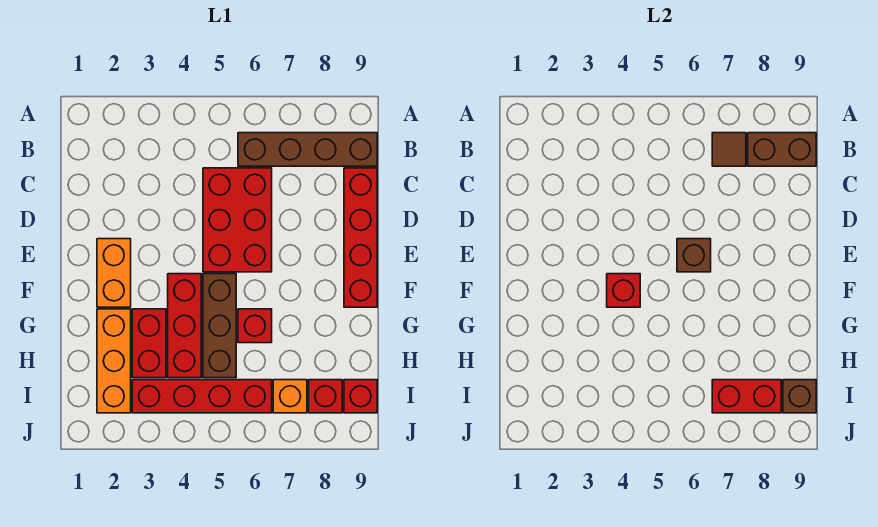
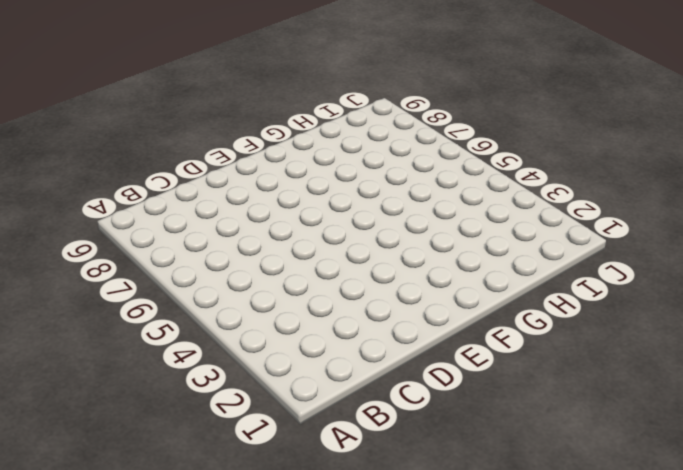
none -> brown brick B6:B9 level 1
none -> red brick C5:E6 level 1
none -> red brick C9:F9 level 1

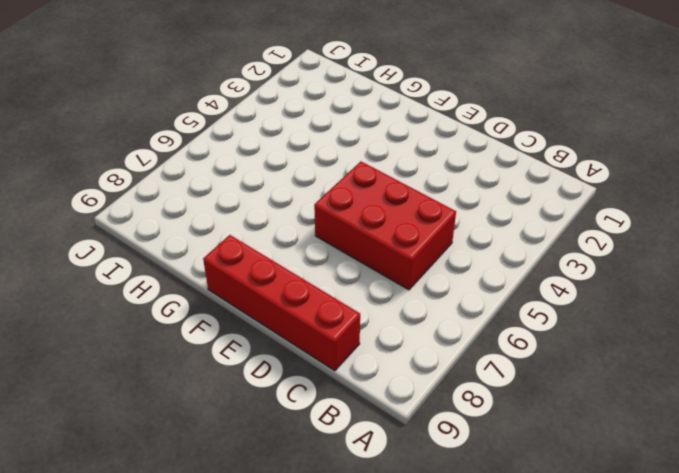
none -> brown brick B6:B9 level 1
none -> orange brick E2:F2 level 1
none -> red brick F4:H4 level 1

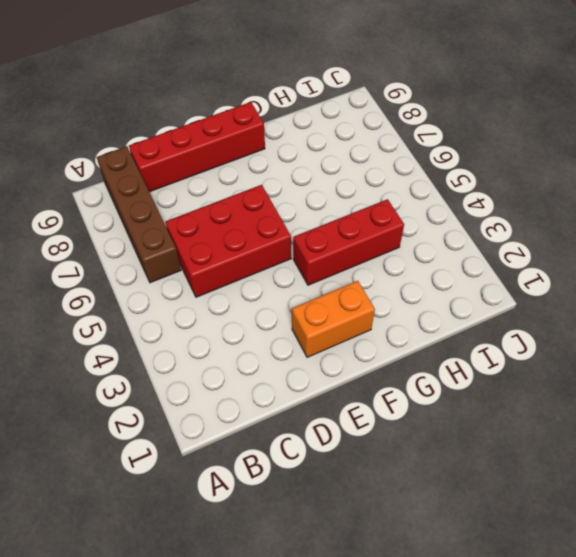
none -> brown brick F5:H5 level 1
none -> orange brick G2:I2 level 1
none -> red brick G3:H3 level 1

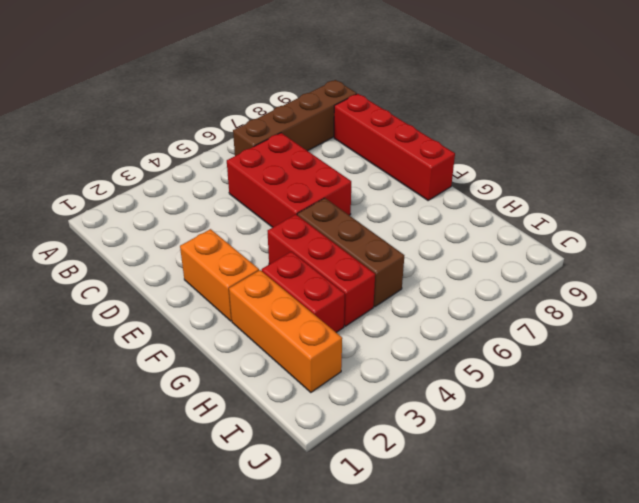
none -> red brick G6 level 1
none -> red brick I3:I6 level 1
none -> orange brick I7 level 1

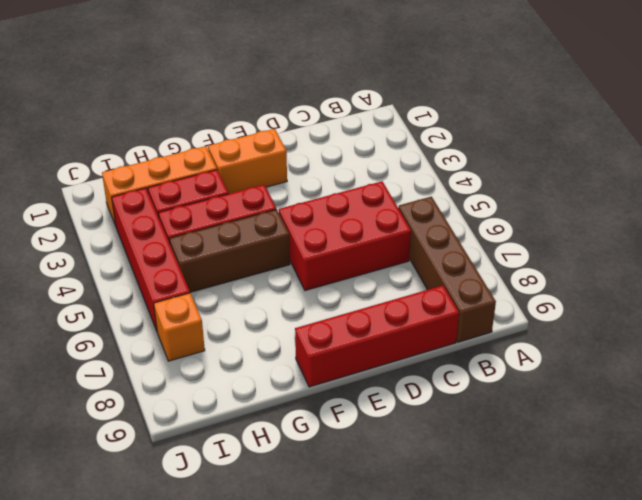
none -> red brick G6 level 1
none -> red brick I8 level 1
none -> red brick I9 level 1

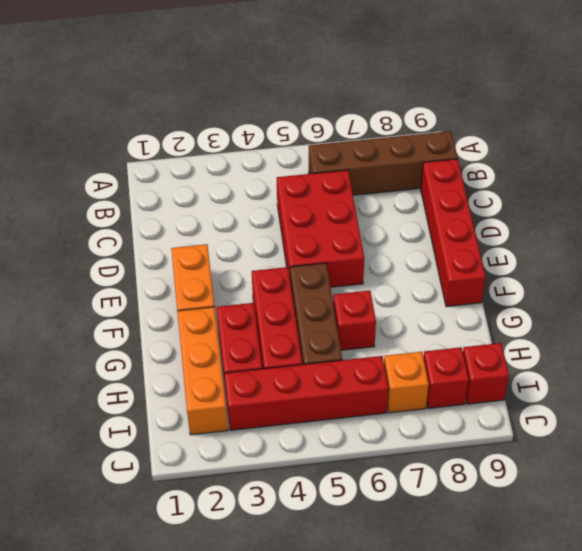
none -> brown tile B7 level 2
none -> brown brick B8:B9 level 2
none -> brown brick E6 level 2

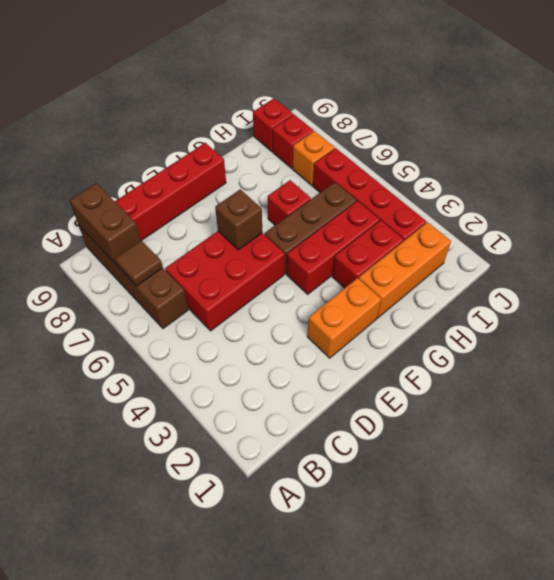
none -> red brick F4 level 2
none -> red brick I7:I8 level 2
none -> brown brick I9 level 2

